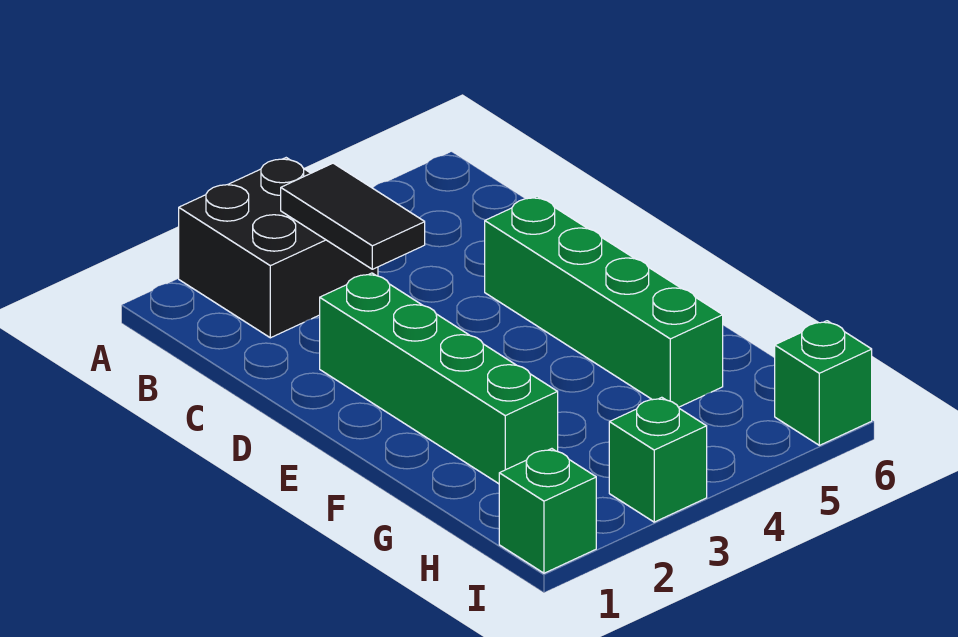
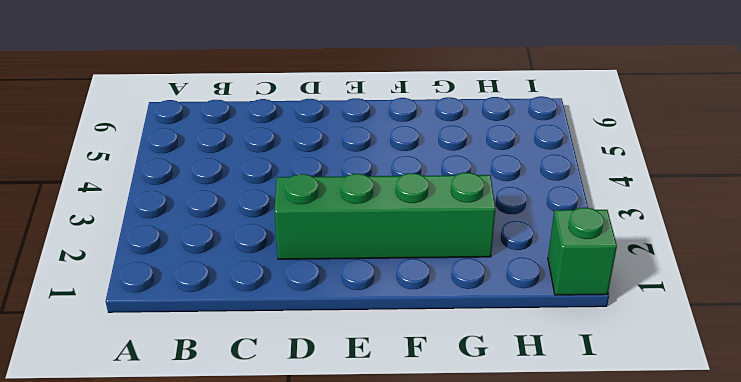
none -> black brick A2:B3 level 1
none -> green brick D5:G5 level 1

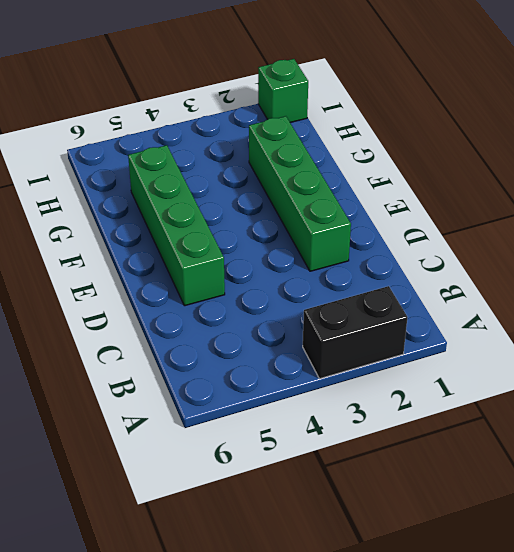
black brick A2:A3 level 1 -> black brick A2:B3 level 1
none -> green brick I3 level 1
none -> green brick I6 level 1

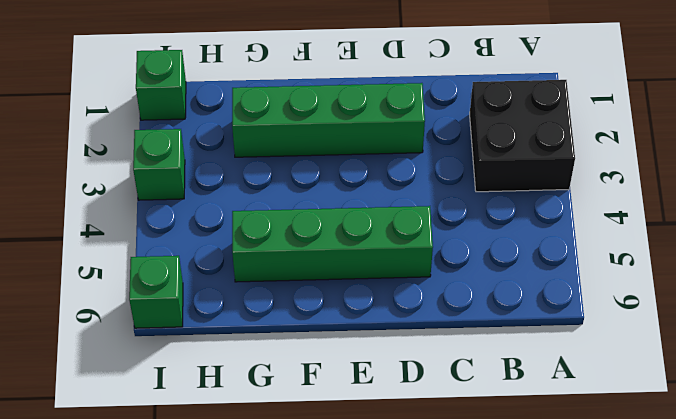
none -> black tile B3:C3 level 2

